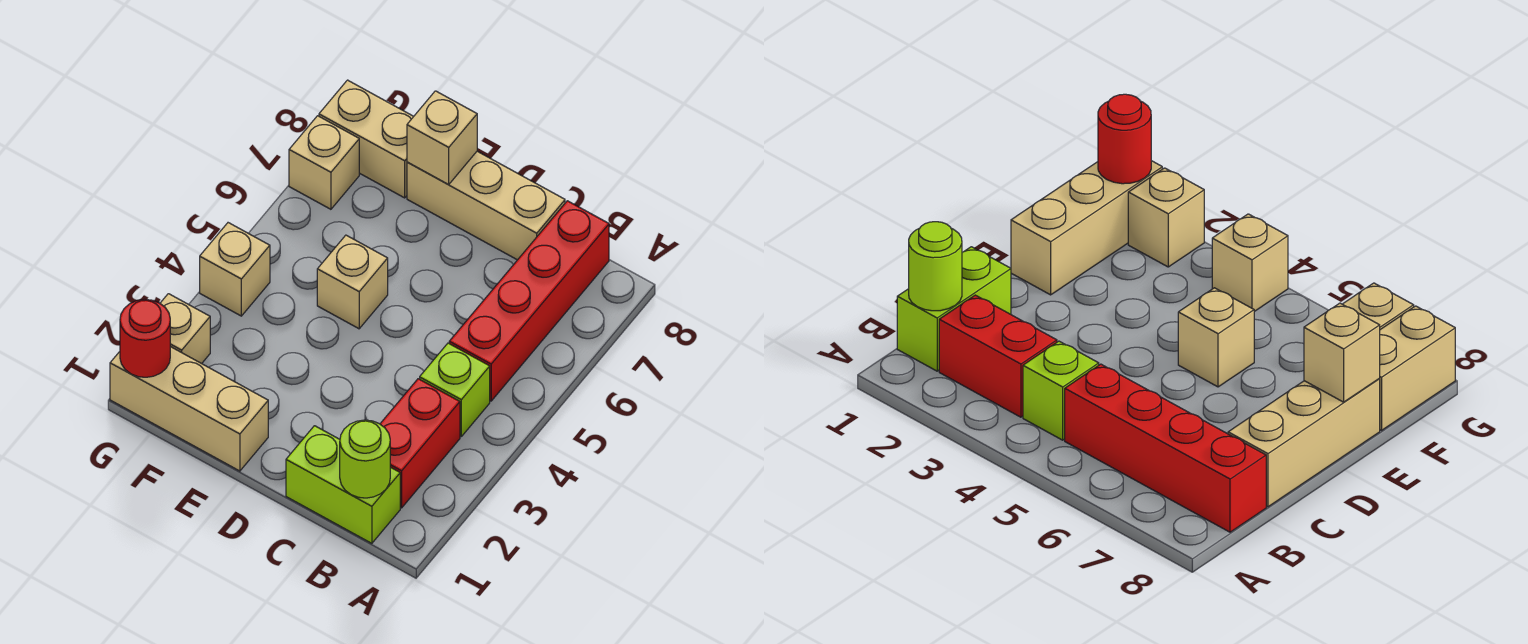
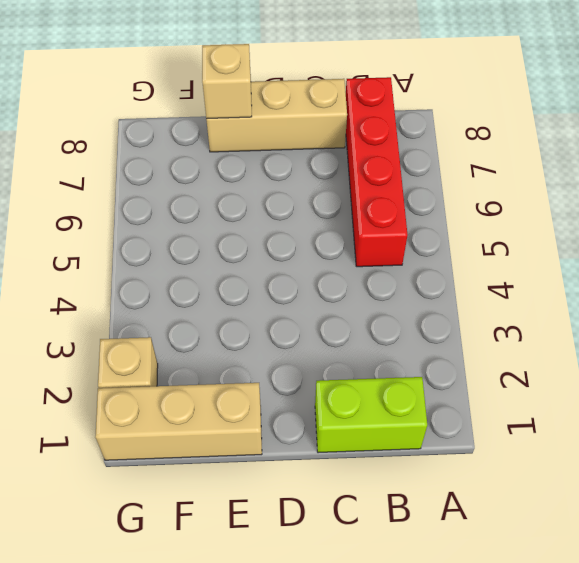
none -> red brick B2:B3 level 1
none -> lime brick B4 level 1
none -> tan brick E5 level 1

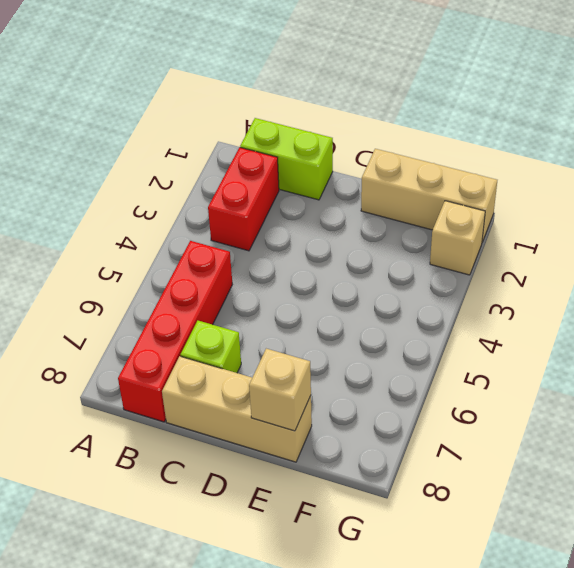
lime brick C7 level 1 -> lime brick B4 level 1
none -> tan brick E5 level 1
none -> tan brick F8:G8 level 1
none -> tan brick G4 level 1

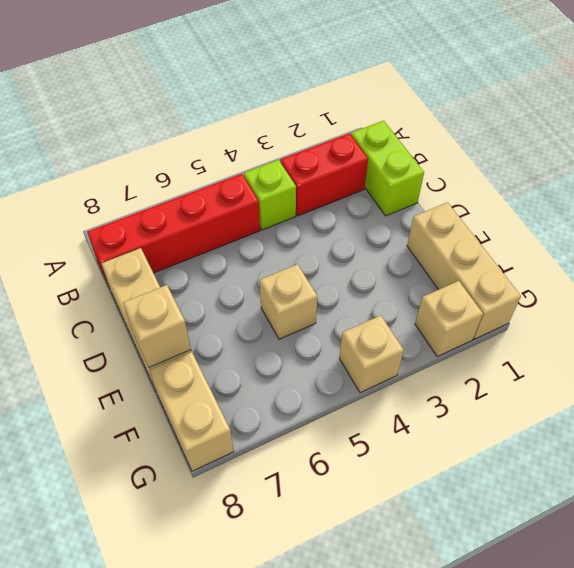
none -> tan brick G7 level 1
none -> lime round brick B1 level 2
none -> red round brick G1 level 2

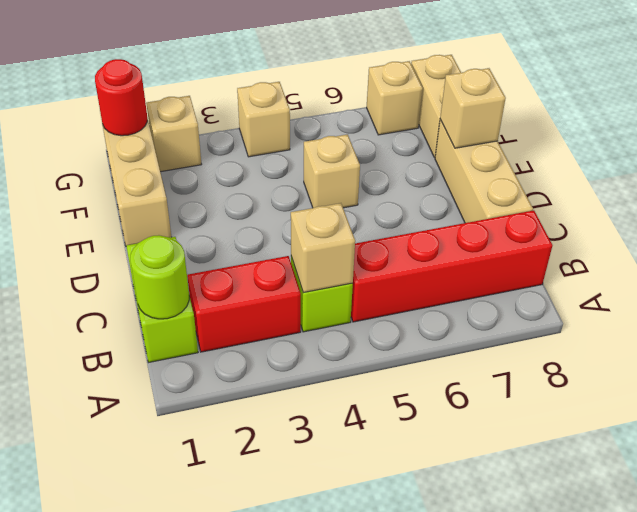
tan brick B4 level 2 -> none

